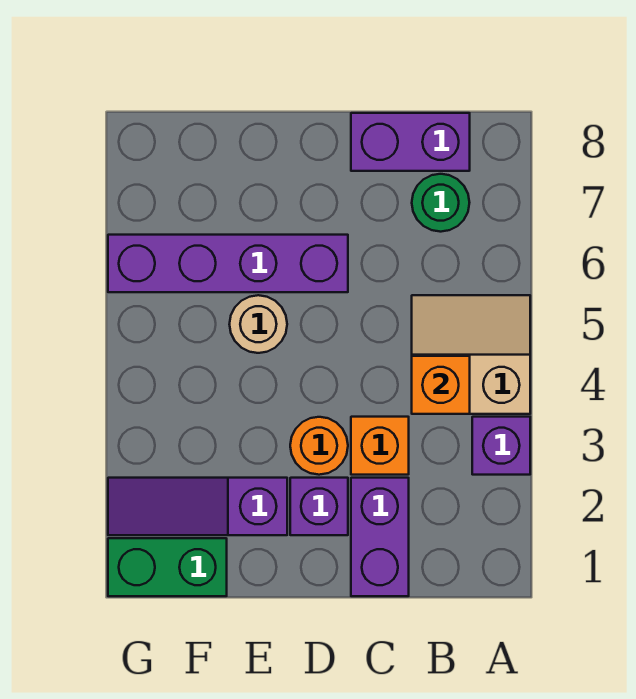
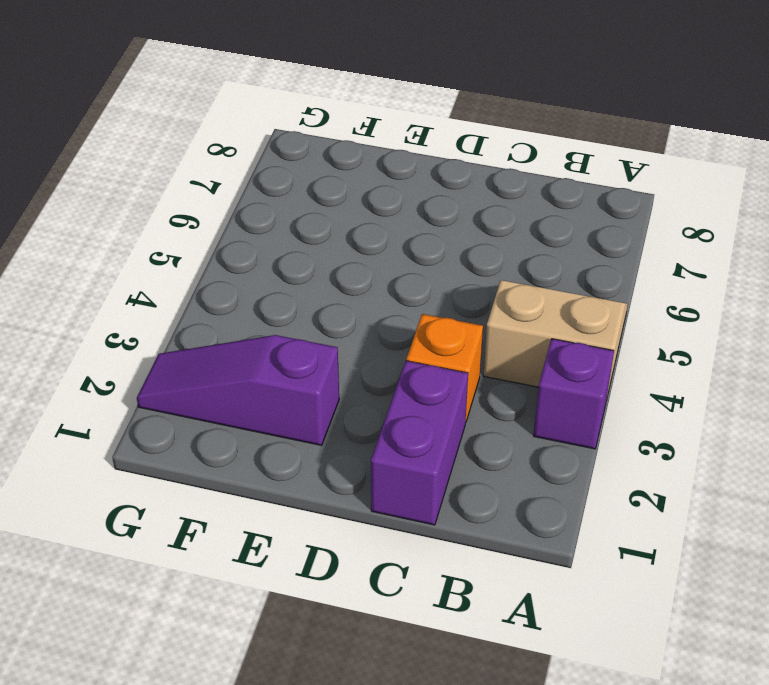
none -> green round brick B7 level 1
none -> purple brick B8:C8 level 1
none -> purple brick D2 level 1

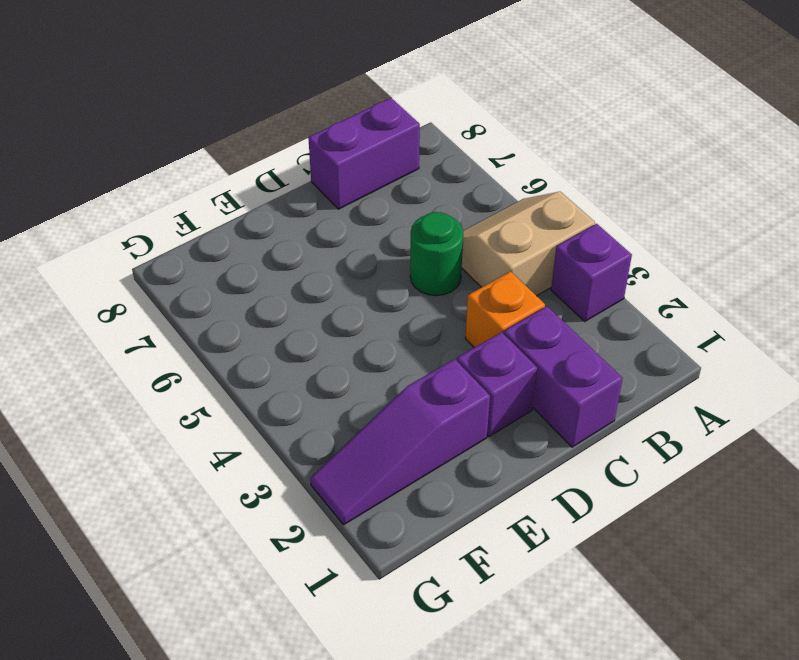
green round brick C5 level 1 -> green round brick B7 level 1
none -> orange round brick D3 level 1
none -> purple brick D6:G6 level 1
none -> tan round brick E5 level 1

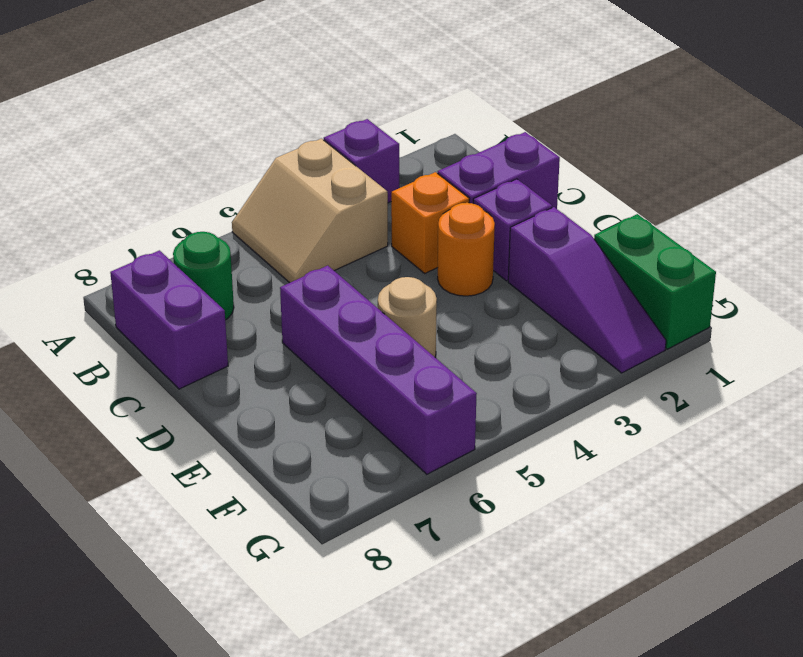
none -> orange brick B4 level 2

